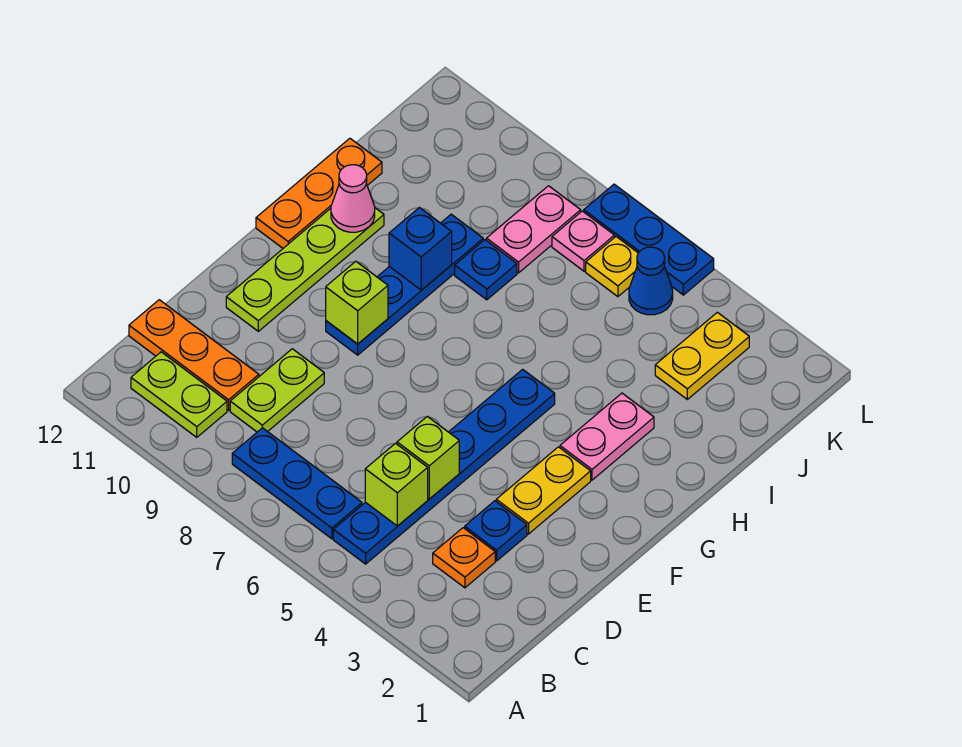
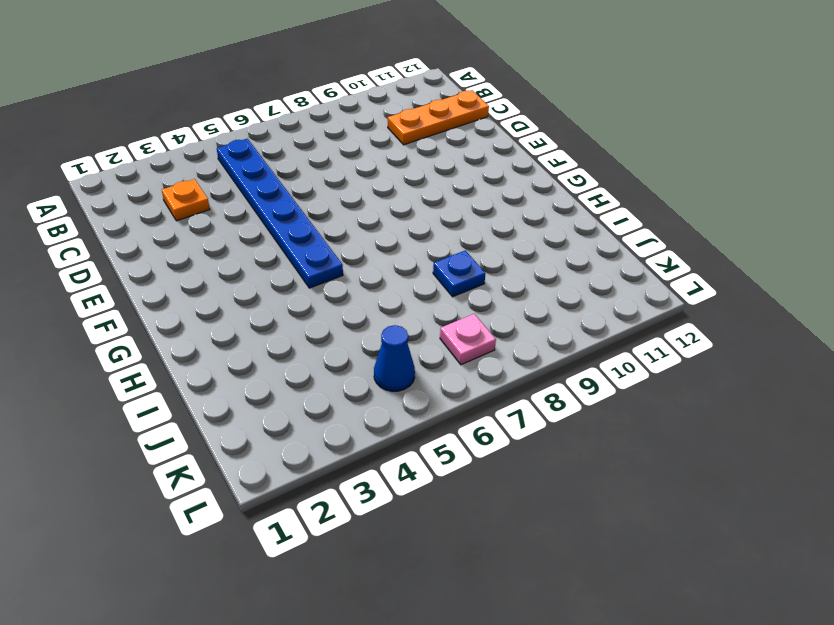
none -> blue plate B6:B8 level 1
none -> lime plate B10:B11 level 1
none -> lime plate C9:D9 level 1

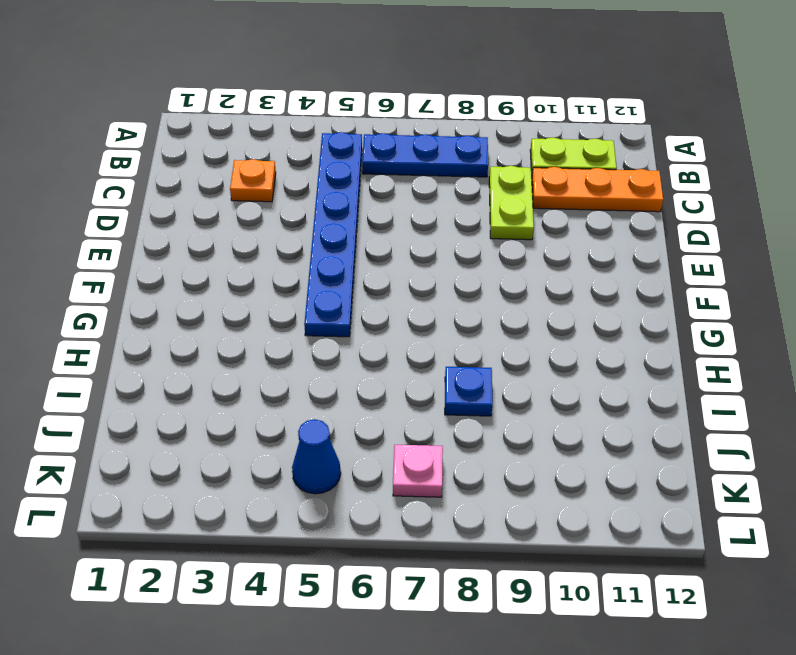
none -> blue plate D3 level 1
none -> yellow plate E3:F3 level 1
none -> lime plate E11:H11 level 1

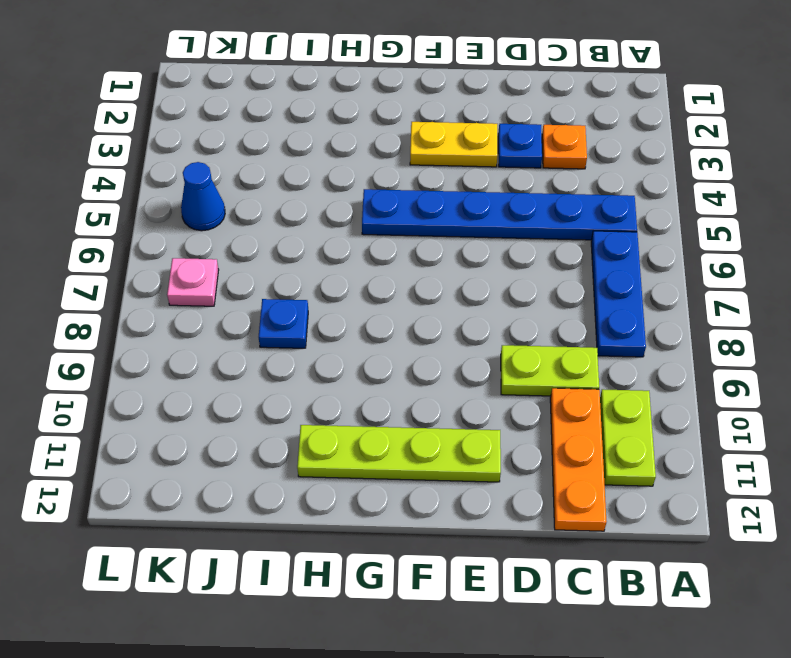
none -> blue plate F9:I9 level 1
none -> pink plate G3:H3 level 1
none -> orange plate G12:I12 level 1

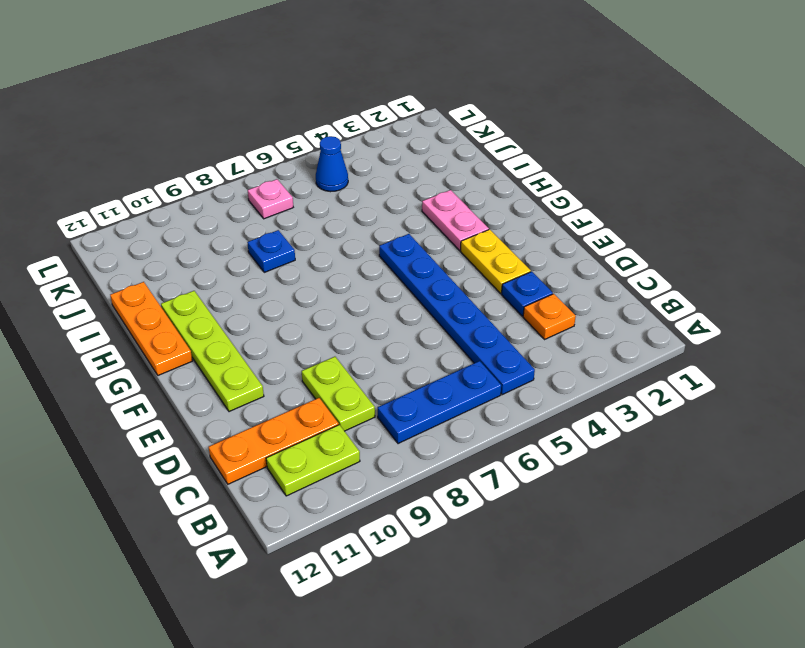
none -> blue plate F9:I9 level 1
none -> yellow plate J3:K3 level 1
none -> pink plate J8:K8 level 1

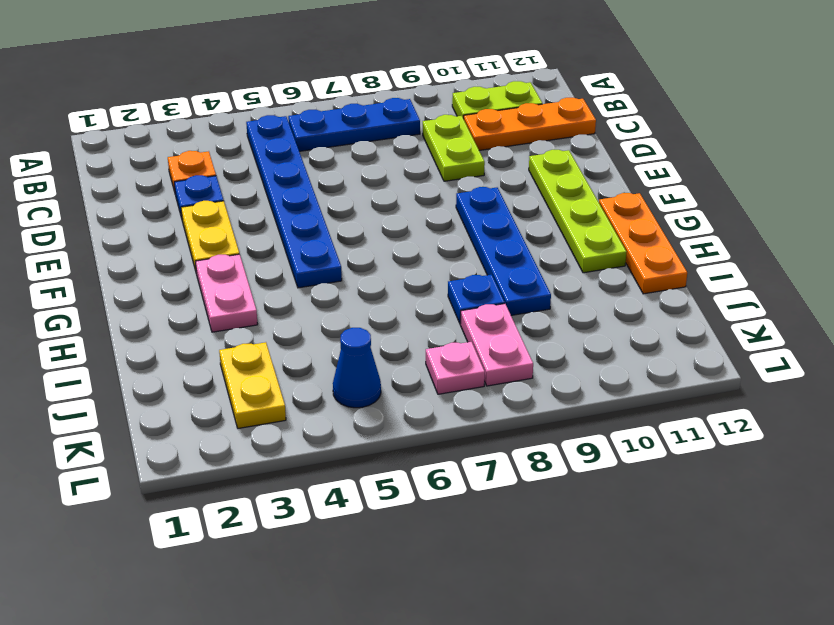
none -> yellow plate K6 level 1
none -> blue plate L5:L7 level 1
none -> lime brick C5 level 2

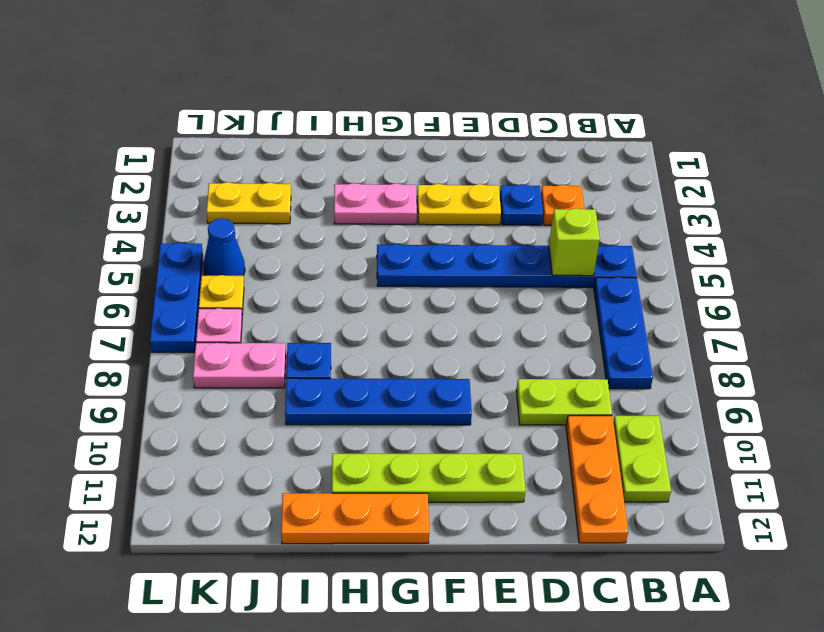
none -> lime brick D5 level 2
none -> lime brick F9 level 2
none -> blue brick H9 level 2

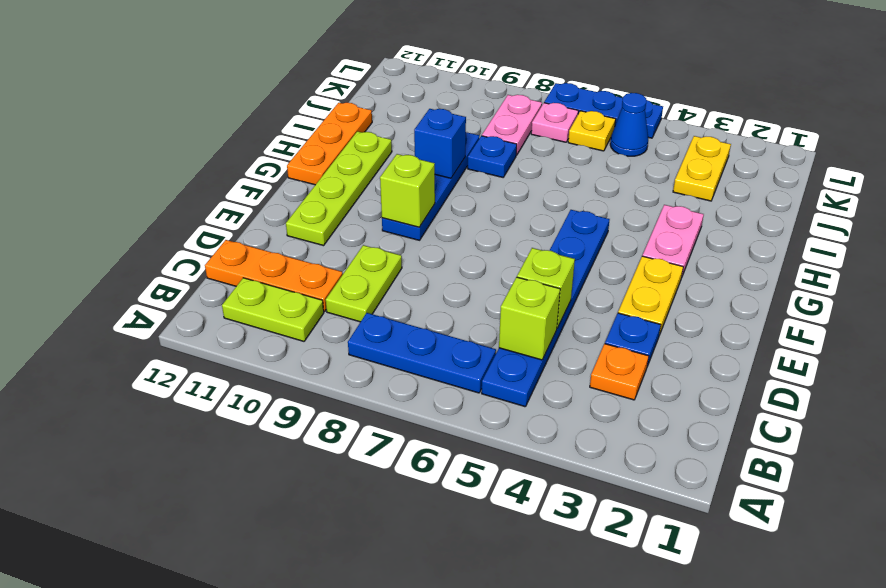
none -> pink cone H11 level 2

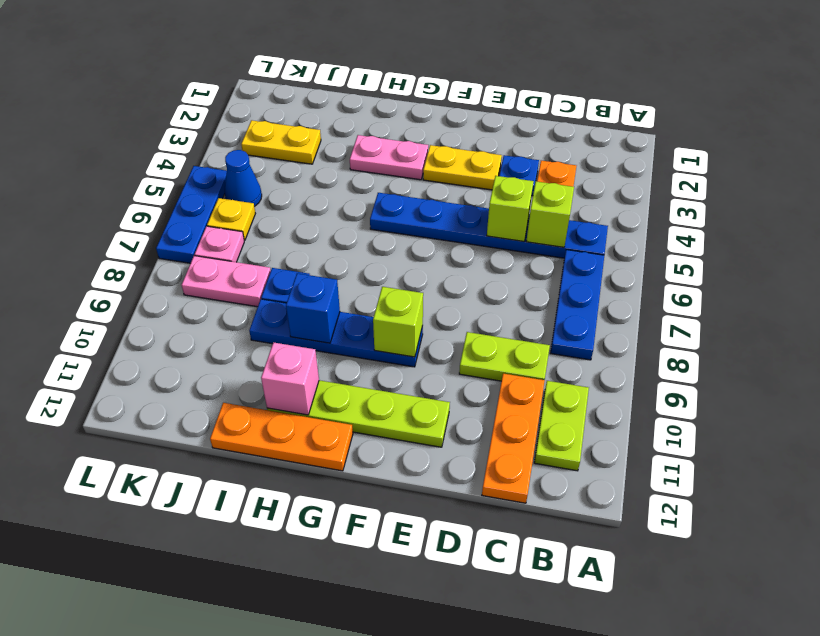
pink brick H11 level 2 -> pink cone H11 level 2

